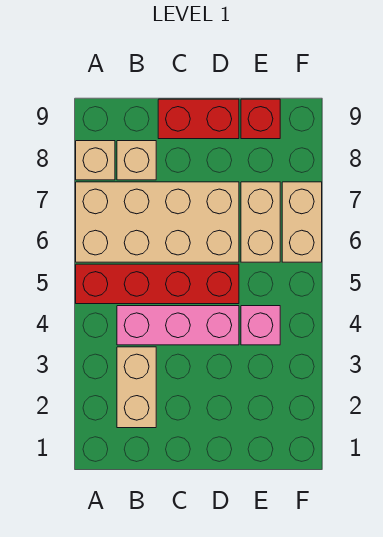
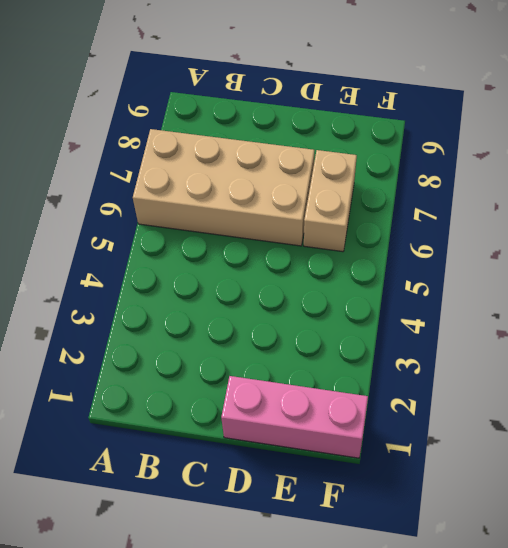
pink brick D1:F1 level 1 -> pink brick B4:D4 level 1
none -> red brick A5:D5 level 1
none -> tan brick A8 level 1

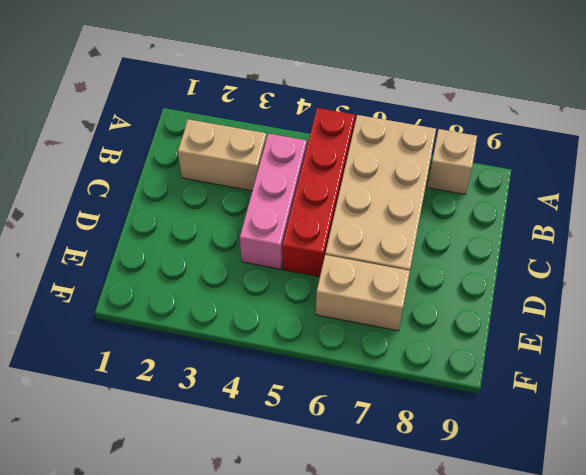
none -> tan brick B8 level 1
none -> red brick C9:D9 level 1

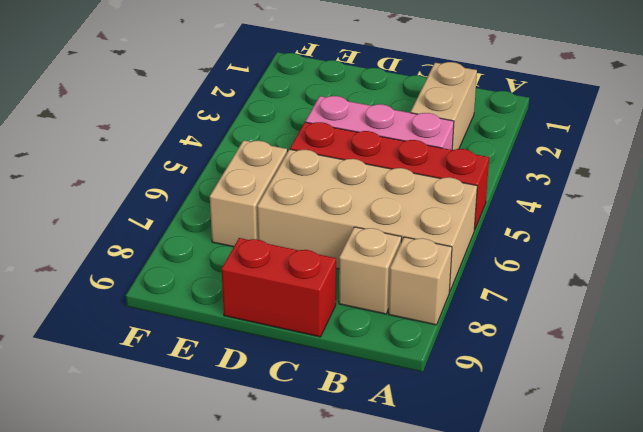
none -> pink brick E4 level 1
none -> red brick E9 level 1

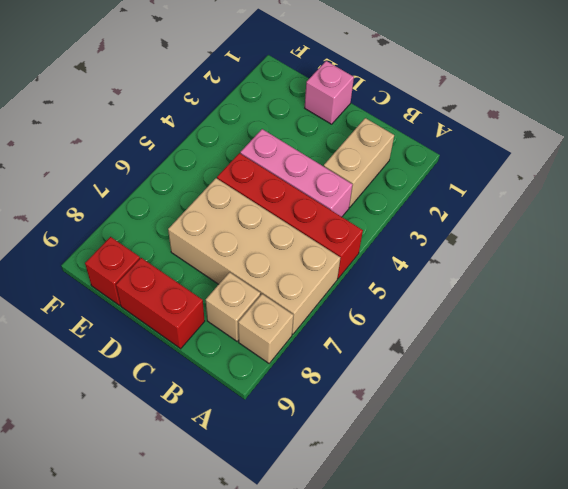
pink brick D1 level 1 -> pink brick E4 level 1
none -> tan brick E6:E7 level 1
none -> tan brick F6:F7 level 1

